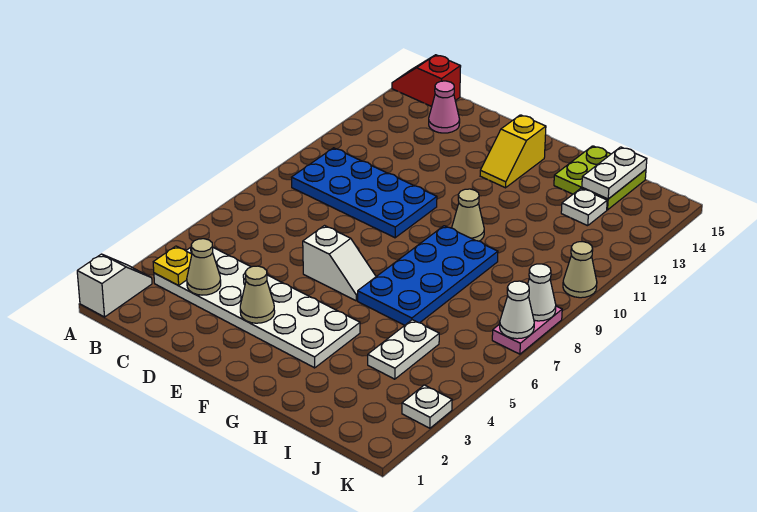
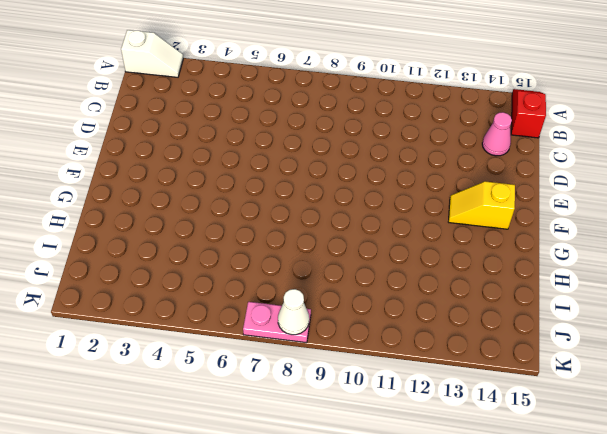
none -> white plate B3:G4 level 1
none -> blue plate B9:E10 level 1
none -> white slope E6:F6 level 1 top E

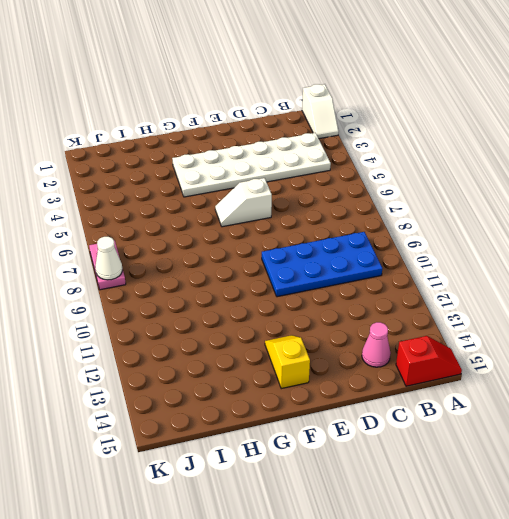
none -> blue plate G6:H9 level 1
none -> tan cone G10 level 1
none -> lime plate H14:I15 level 1

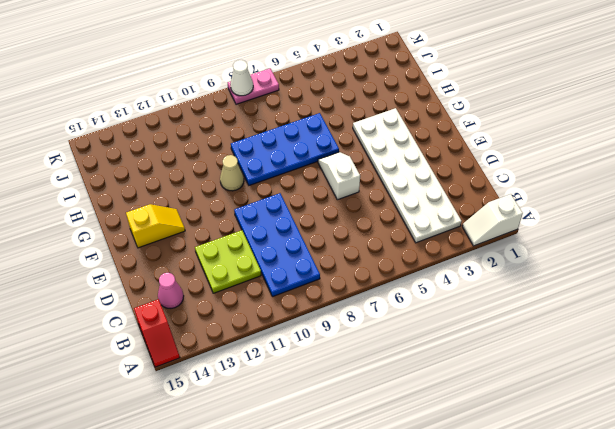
lime plate C11:D12 level 1 -> lime plate H14:I15 level 1
none -> white plate I4:I5 level 1
none -> white plate I13 level 1
none -> white plate K3 level 1

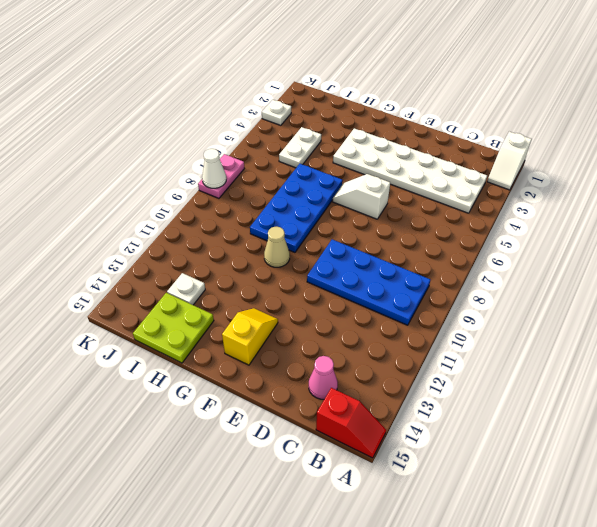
none -> tan cone K10 level 1
none -> yellow plate B3 level 2
none -> tan cone C3 level 2

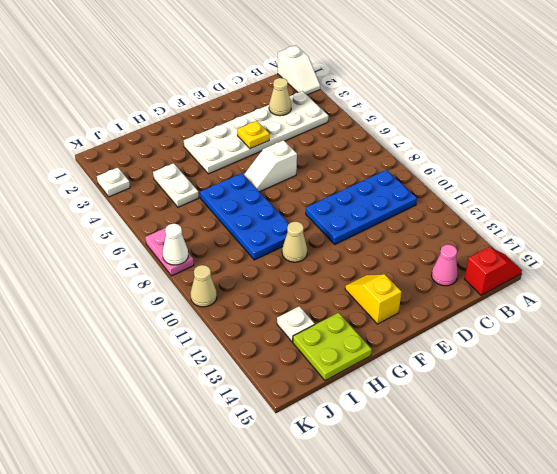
yellow plate E4 level 2 -> yellow plate B3 level 2
none -> tan cone E3 level 2
none -> white plate I14:I15 level 2
none -> white cone K7 level 2

